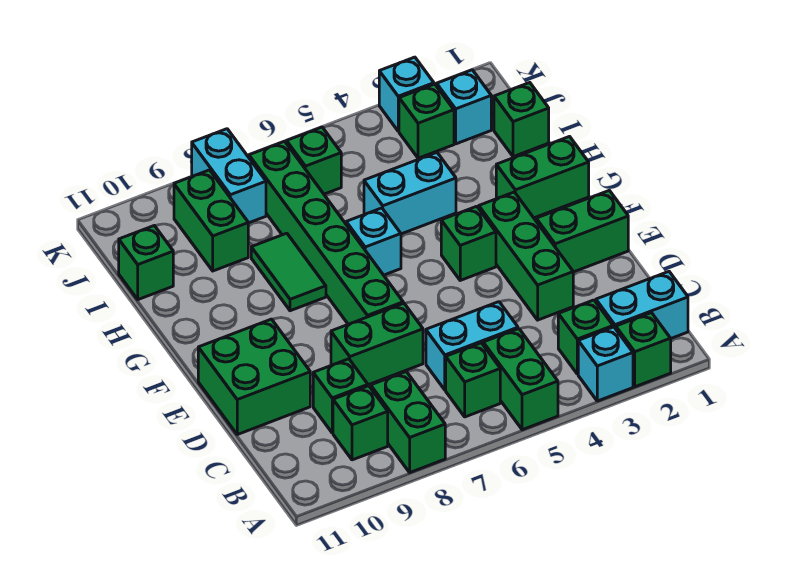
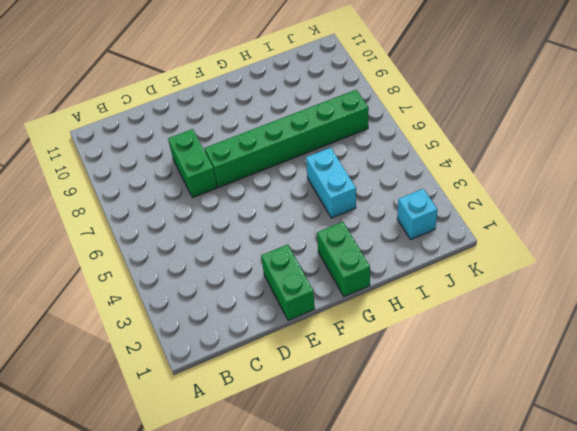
none -> green brick A2 level 1
none -> cyan brick A3 level 1
none -> green brick A5:B5 level 1

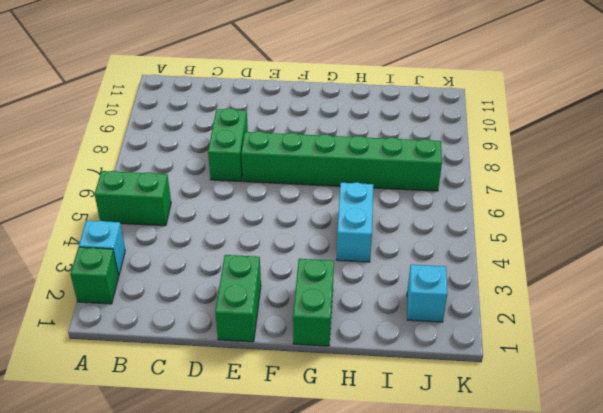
none -> green brick A8:B8 level 1
none -> cyan brick B1:B2 level 1
none -> green brick B3 level 1

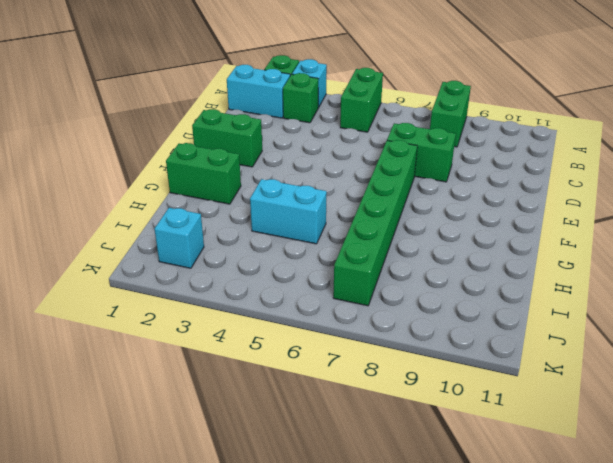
none -> green brick B6 level 1
none -> green brick B9 level 1
none -> cyan brick C5:C6 level 1

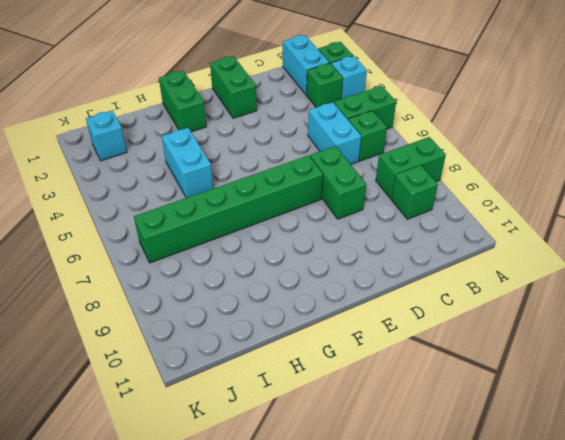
none -> green brick C9 level 1
none -> green brick D3:F3 level 1
none -> green brick D10:E11 level 1

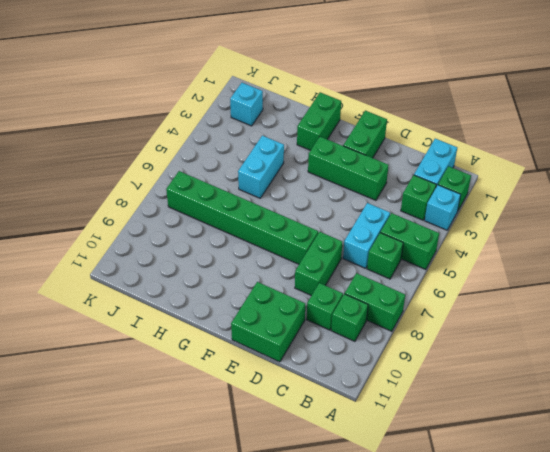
none -> green brick F4 level 1
none -> cyan brick G6 level 1
none -> green tile G8:H8 level 1

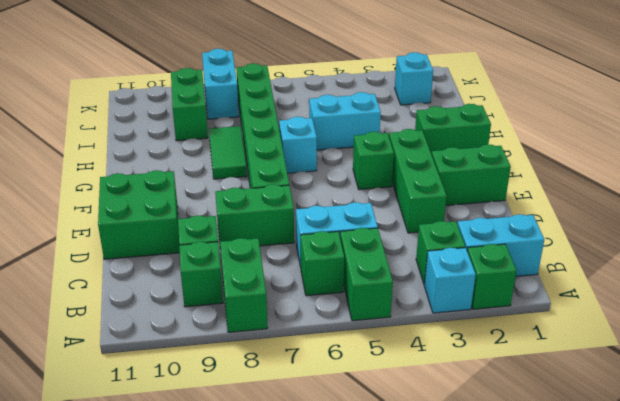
none -> green brick I1 level 1
none -> green brick I11 level 1
none -> green brick J3 level 1

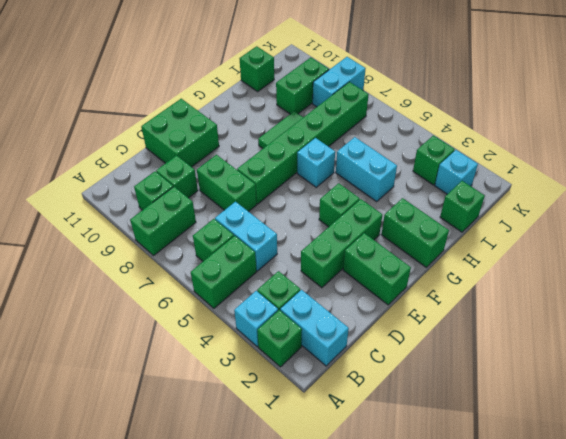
none -> green brick J6 level 1
none -> cyan brick K3 level 1

